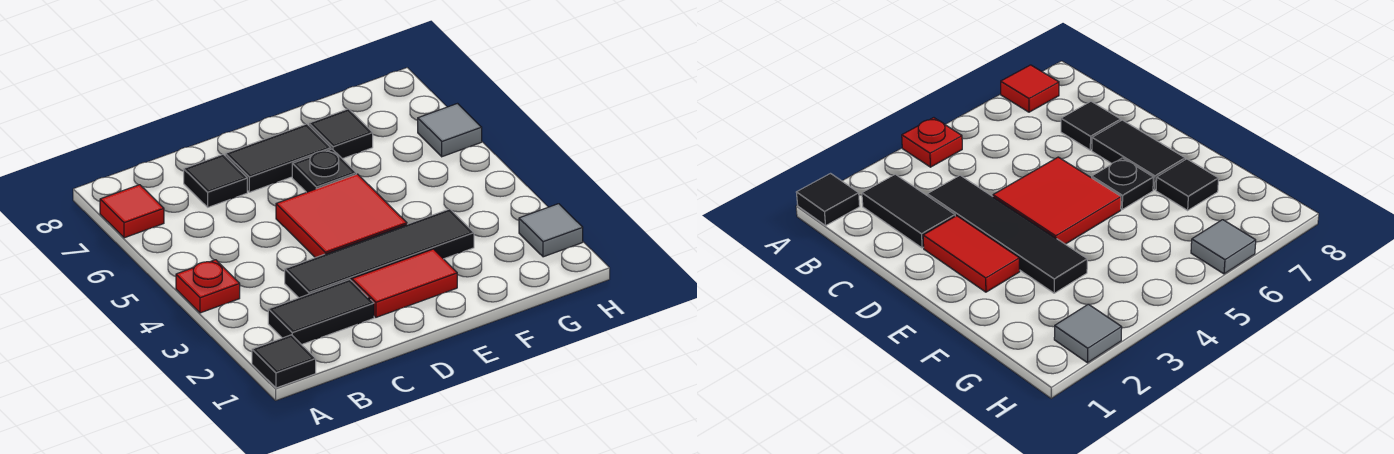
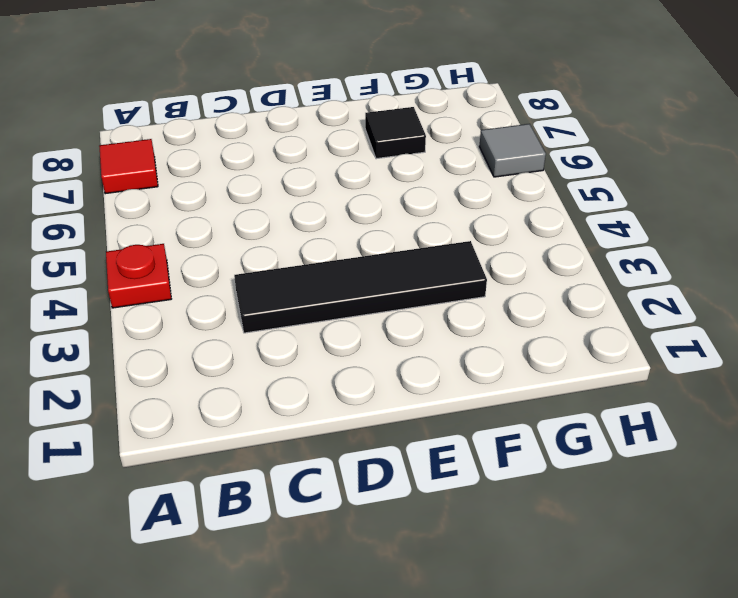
none -> black tile A1 level 1
none -> black tile B2:C2 level 1
none -> black tile C7 level 1

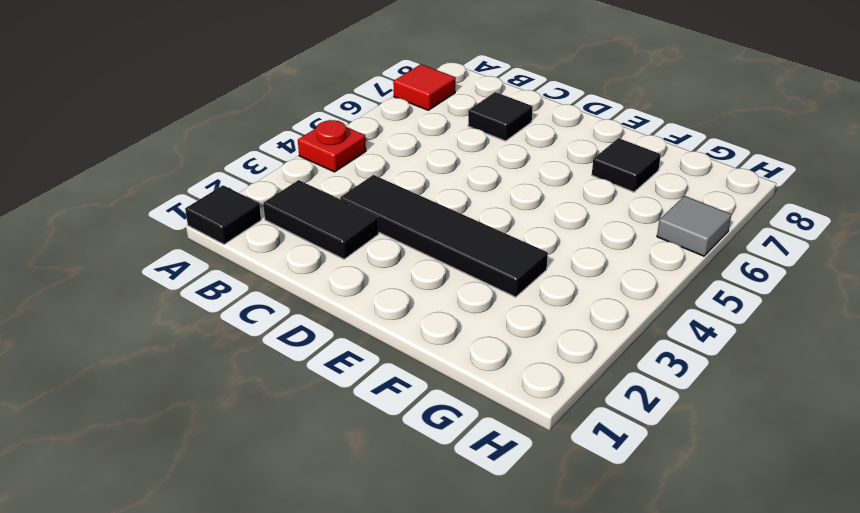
none -> red tile D2:E2 level 1
none -> red tile D4:E5 level 1
none -> black tile D7:E7 level 1

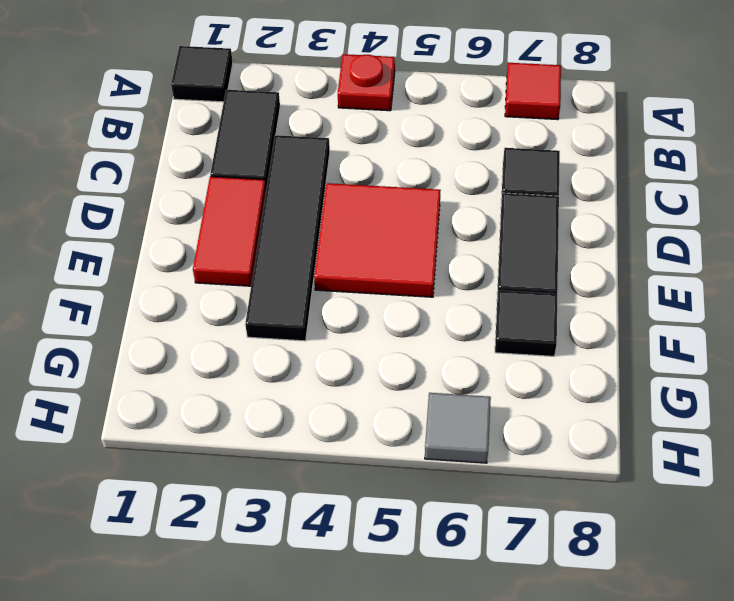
none -> black plate E6 level 1
none -> grey tile H2 level 1

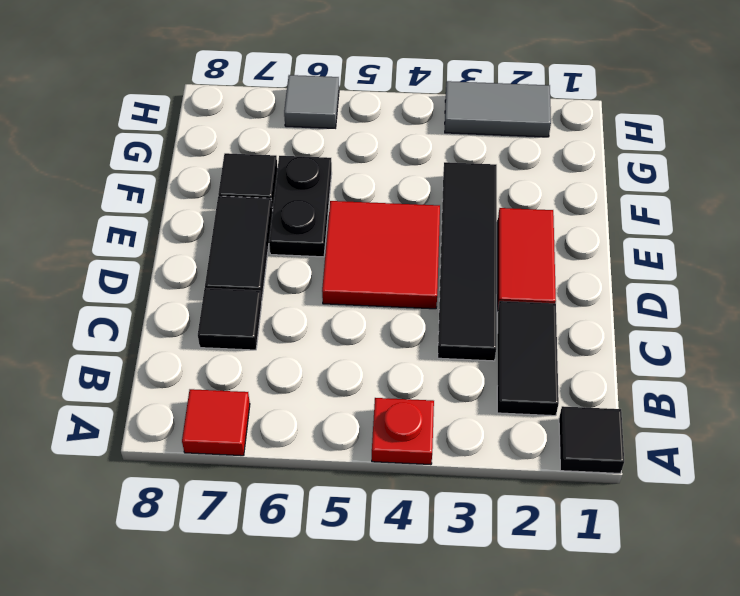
black plate E6:F6 level 1 -> black plate E6 level 1
grey tile H2:H3 level 1 -> grey tile H2 level 1

